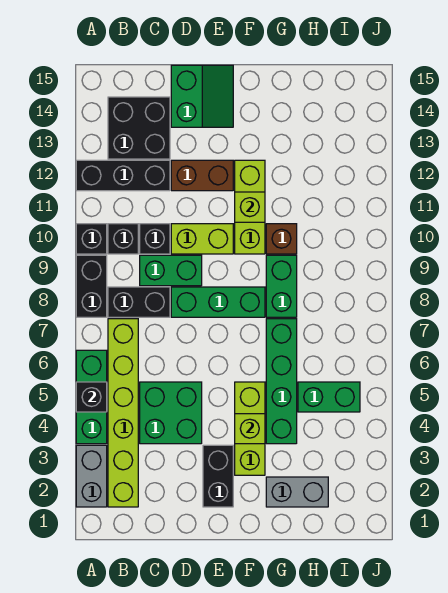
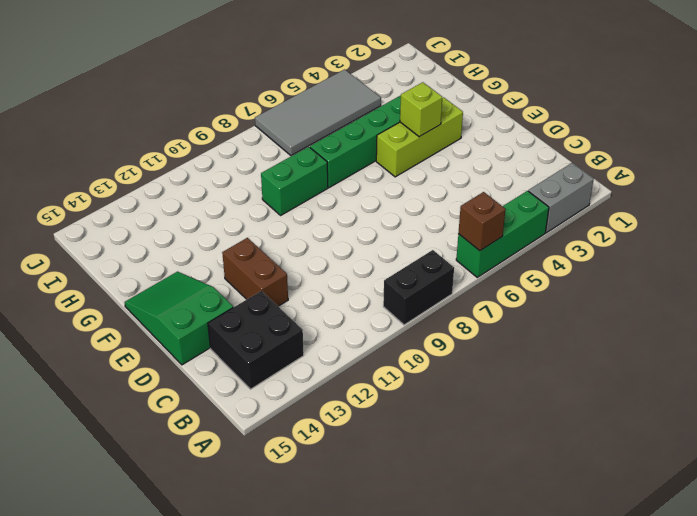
brown brick A6 level 2 -> brown brick G10 level 1
green slope D14:F15 level 1 top D -> green slope D14:E15 level 1 top D
grey tile I4:J7 level 1 -> green brick H5:I5 level 1
none -> black brick A10 level 1
none -> black brick A12:C12 level 1
none -> lime brick B2:B7 level 1

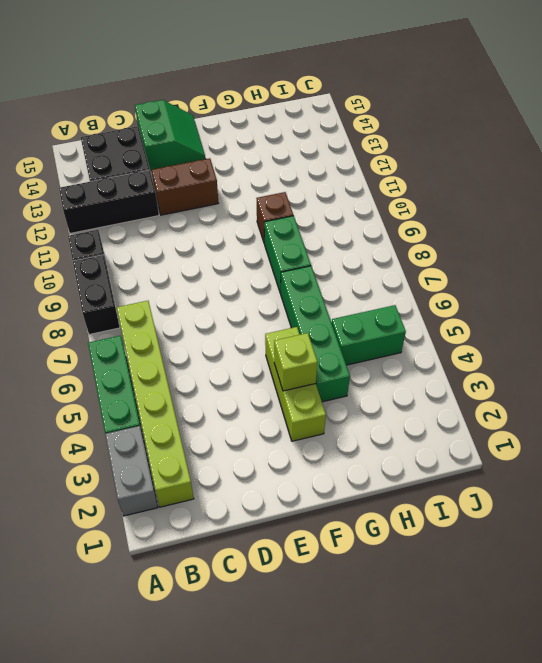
none -> black brick B8:C8 level 1
none -> black brick B10 level 1
none -> green brick C4:D5 level 1

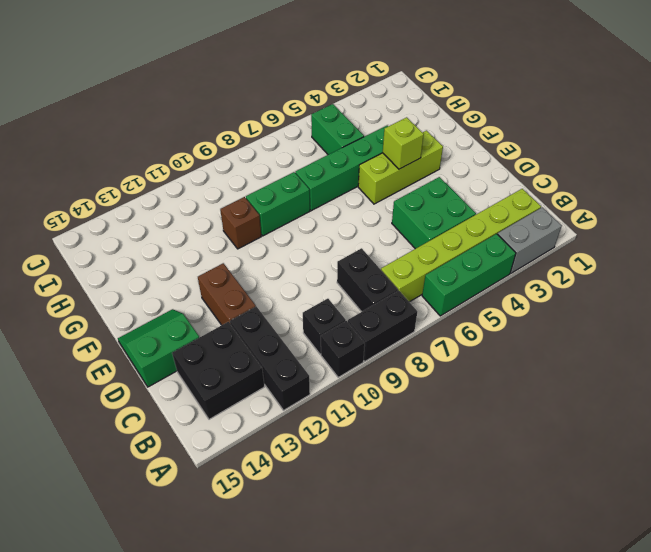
none -> green brick C9:D9 level 1
none -> black brick C10 level 1
none -> green brick D8:F8 level 1

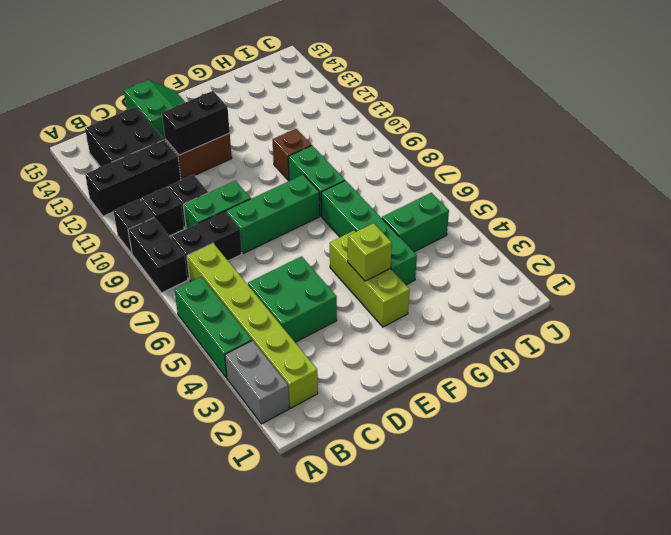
black brick D12:E12 level 2 -> black brick E2:E3 level 1
none -> lime brick D10:E10 level 1
none -> lime brick F10:F12 level 1
none -> grey brick G2:H2 level 1

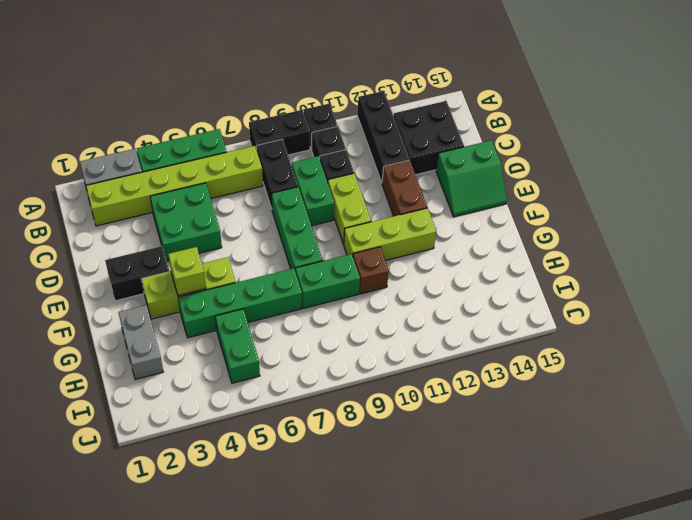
none -> black brick A5 level 2
none -> lime brick F11 level 2

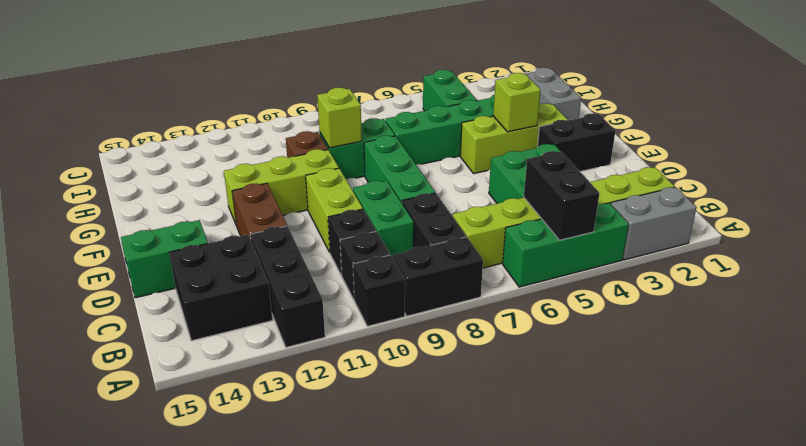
black brick A5:B5 level 2 -> black brick A5 level 2
lime brick G9 level 2 -> lime brick F11 level 2

